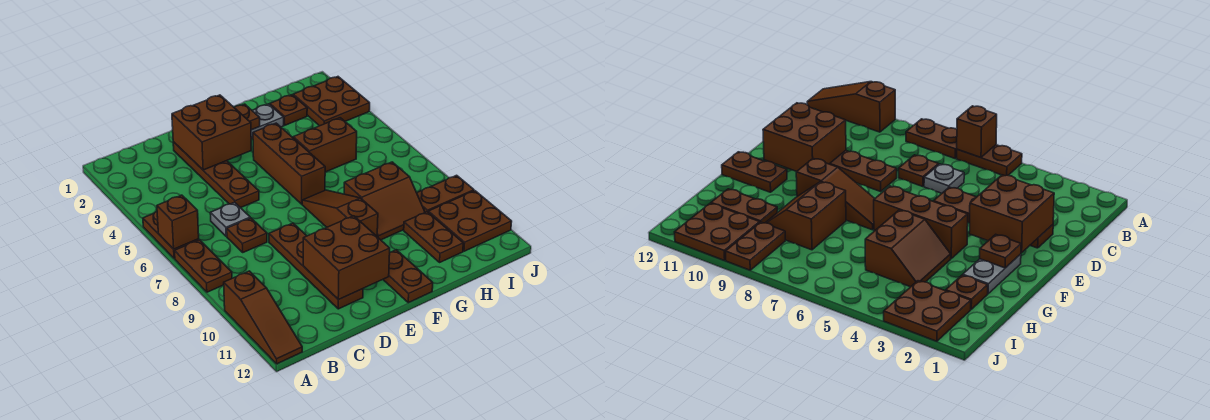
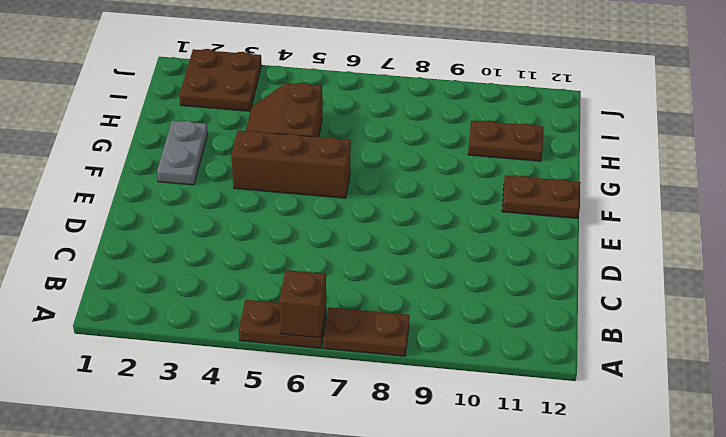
none -> brown slope A10:A12 level 1 top 10
none -> grey plate C6 level 1
none -> brown plate C7 level 1

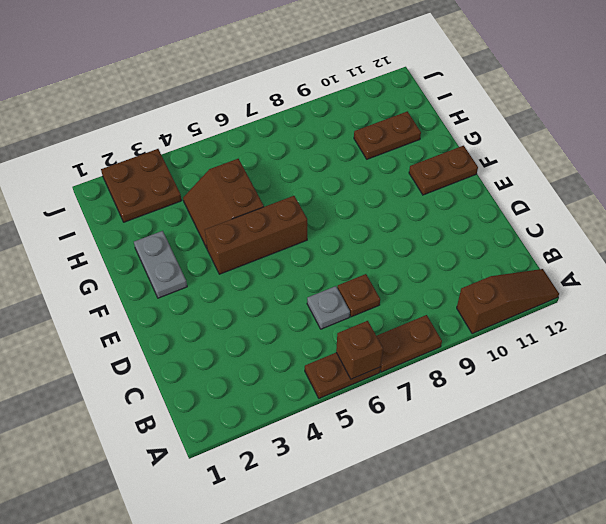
none -> brown plate D2:D5 level 1
none -> brown plate D8:D11 level 1
none -> brown slope F7:F9 level 1 top 9

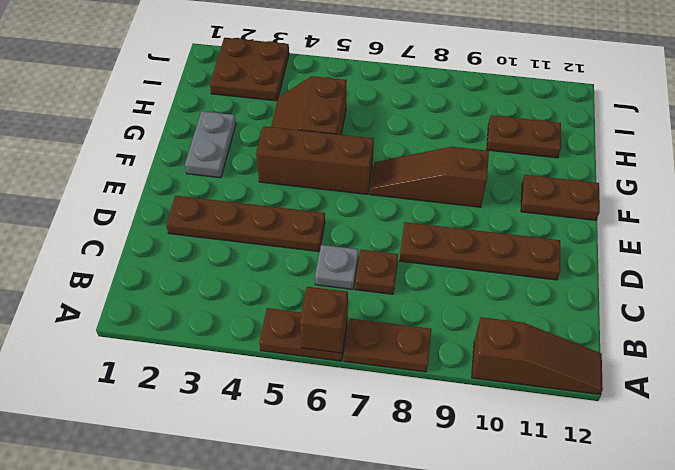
none -> brown slope G8:H9 level 1 top 8
none -> brown plate H2 level 1
none -> brown plate I9:J9 level 1

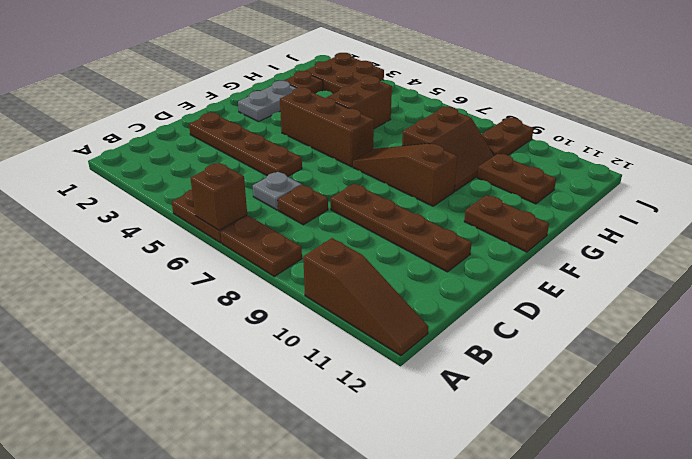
none -> brown plate I10:J11 level 1
none -> brown brick D2:E3 level 2
none -> brown brick D10:E11 level 2

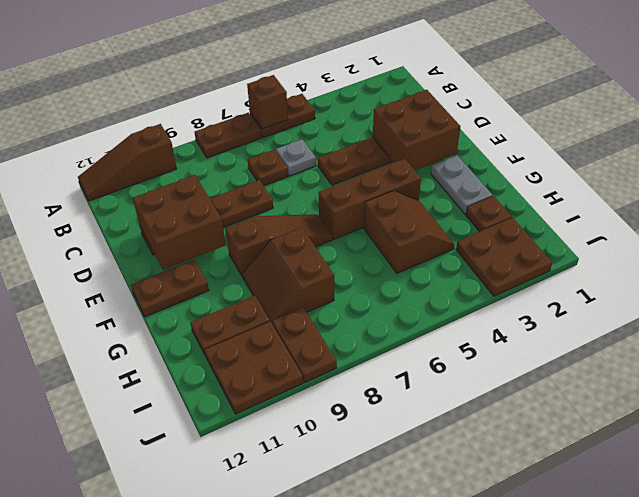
none -> brown plate F2 level 2

